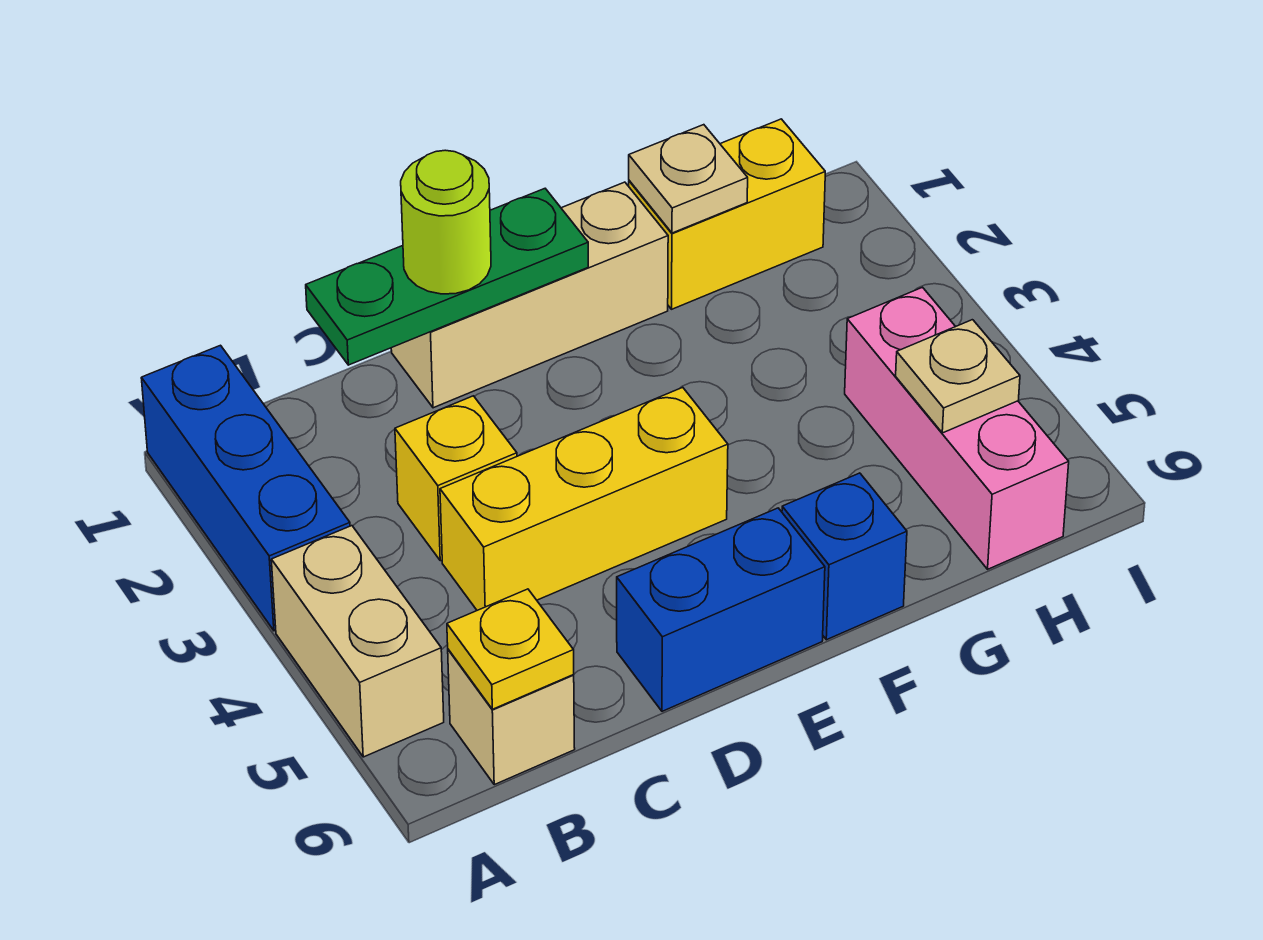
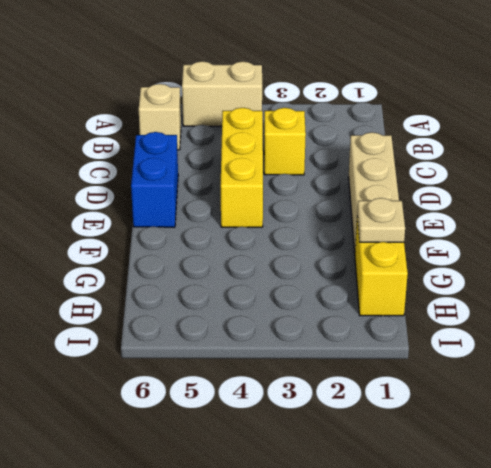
none -> blue brick A1:A3 level 1
none -> blue brick F6 level 1
none -> pink brick H4:H6 level 1

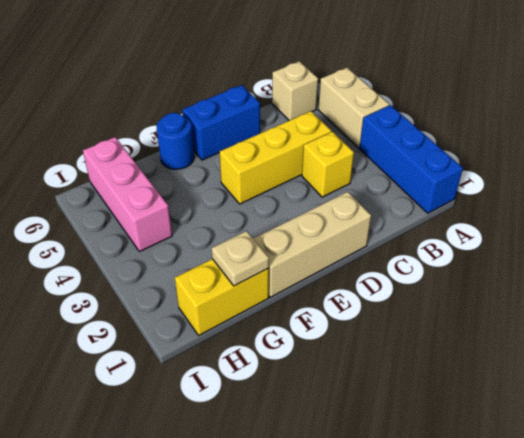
blue round brick F6 level 1 -> blue brick F6 level 1
none -> yellow plate B6 level 2
none -> green plate C1:E1 level 2
none -> tan plate H5 level 2

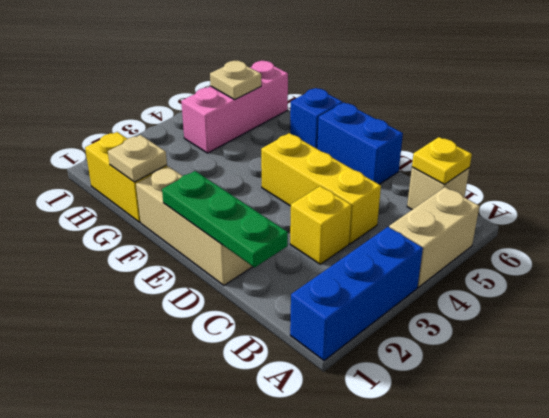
none -> lime round brick D1 level 3

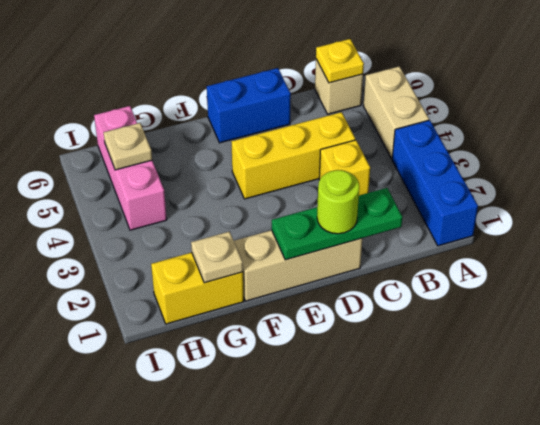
none -> blue brick F6 level 1

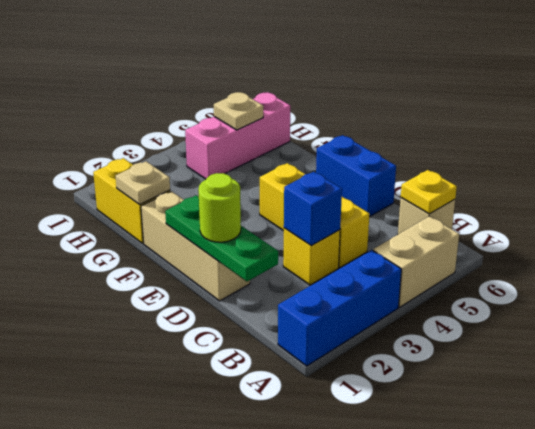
blue brick C3 level 2 -> blue brick F6 level 1

